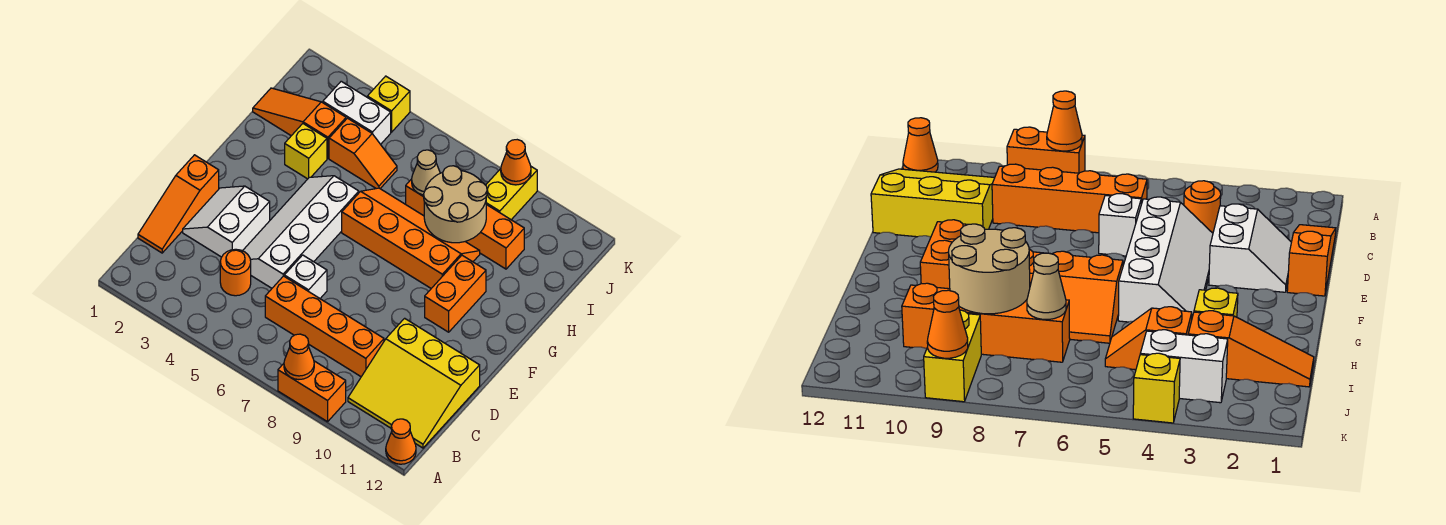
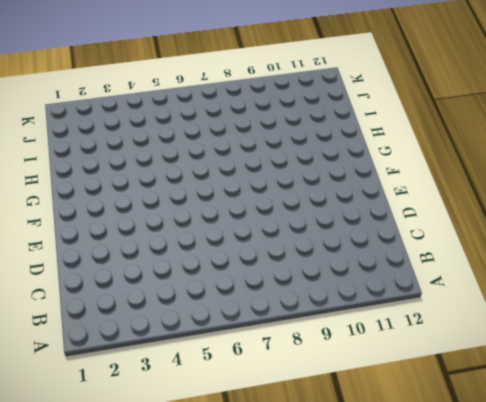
none -> orange brick A8:A9 level 1
none -> orange cone A12 level 1
none -> yellow slope B10:D12 level 1 top D

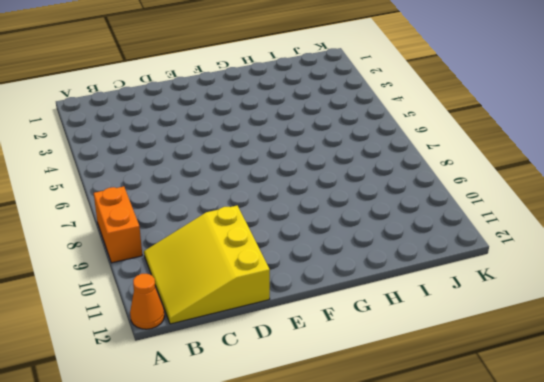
none -> orange slope C1:E1 level 1 top E
none -> orange round brick C4 level 1
none -> orange brick C6:C9 level 1

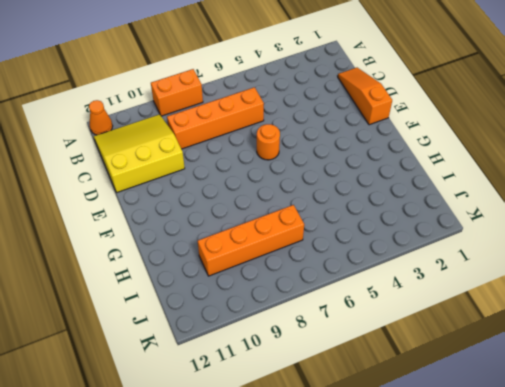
orange round brick E6 level 1 -> orange round brick C4 level 1
none -> white slope D2:E3 level 1 top 3
none -> white slope D4:G5 level 1 top 5
none -> white brick D6 level 1

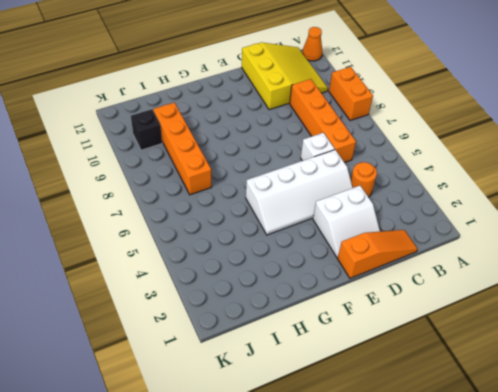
black brick J10 level 1 -> none
none -> orange brick F10:G10 level 1
none -> orange slope G6:H9 level 1 top G
none -> yellow brick H3 level 1

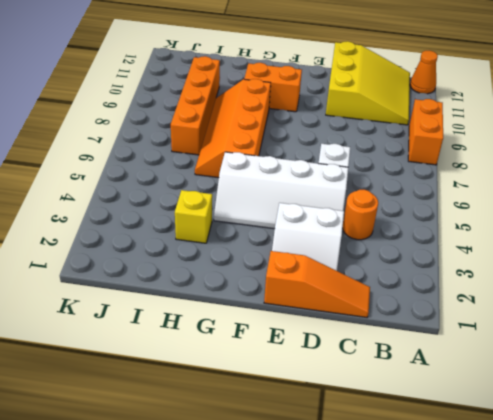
none -> orange brick C6:C9 level 1
none -> orange slope I1:I3 level 1 top 3
none -> orange slope I4:I5 level 1 top 4

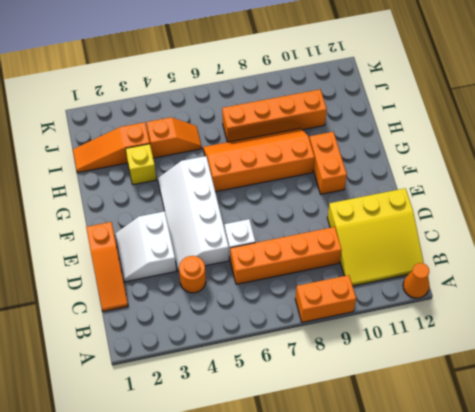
none -> white brick J3:J4 level 1
none -> yellow brick J9:K9 level 1
none -> yellow brick K4 level 1

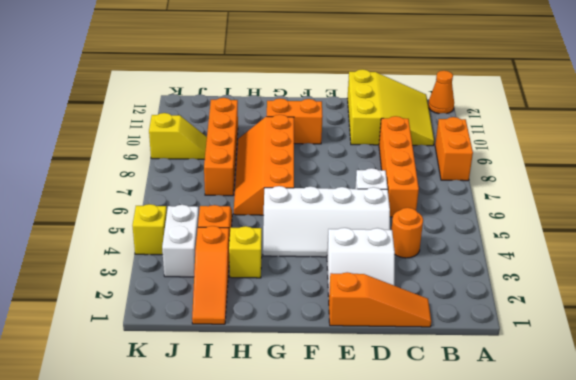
yellow slope J9:K9 level 1 top K -> yellow brick J9:K9 level 1
none -> orange cone A8 level 2
none -> tan round brick H8:I9 level 2
none -> tan cone I7 level 2

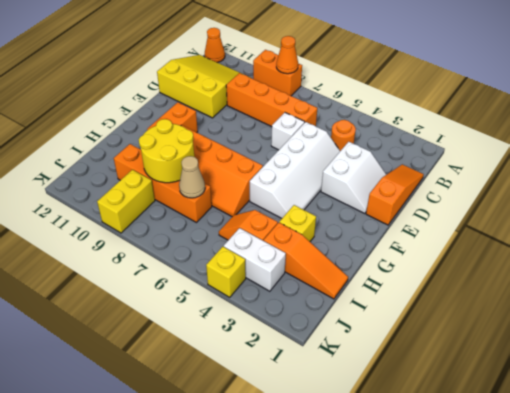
yellow round brick H8:I9 level 2 -> tan round brick H8:I9 level 2
none -> orange cone K9 level 2

